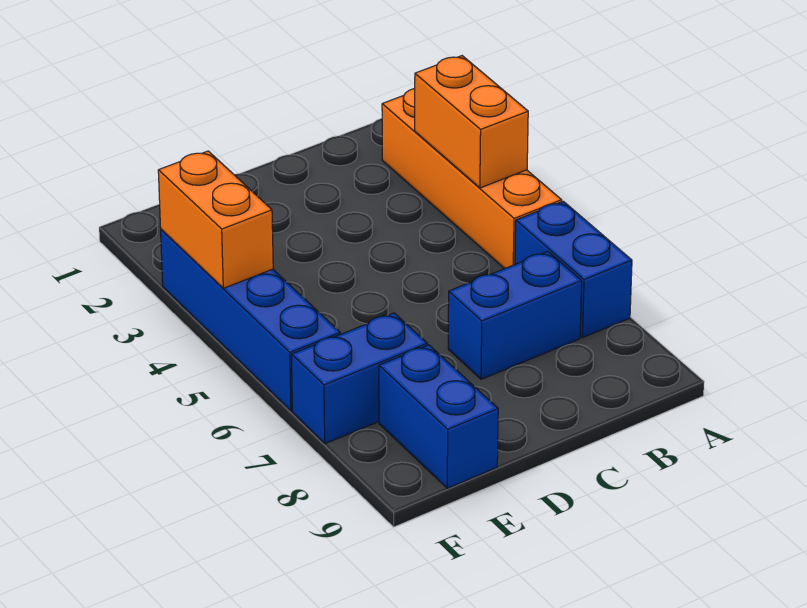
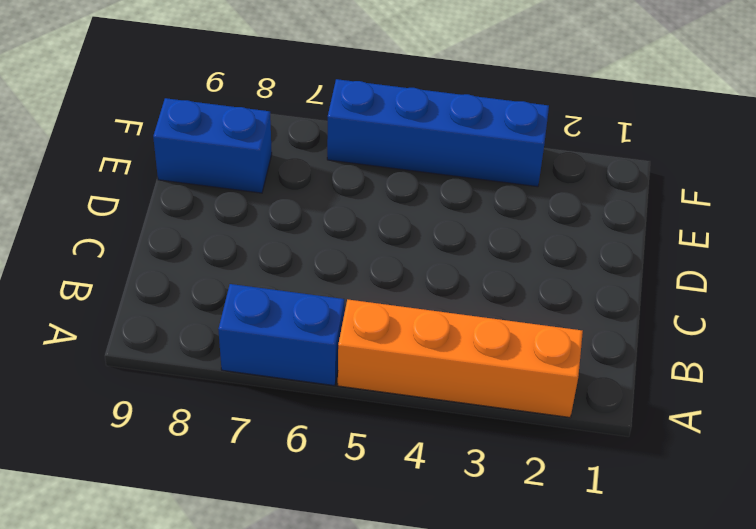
none -> blue brick B7:C7 level 1
none -> blue brick E7:F7 level 1

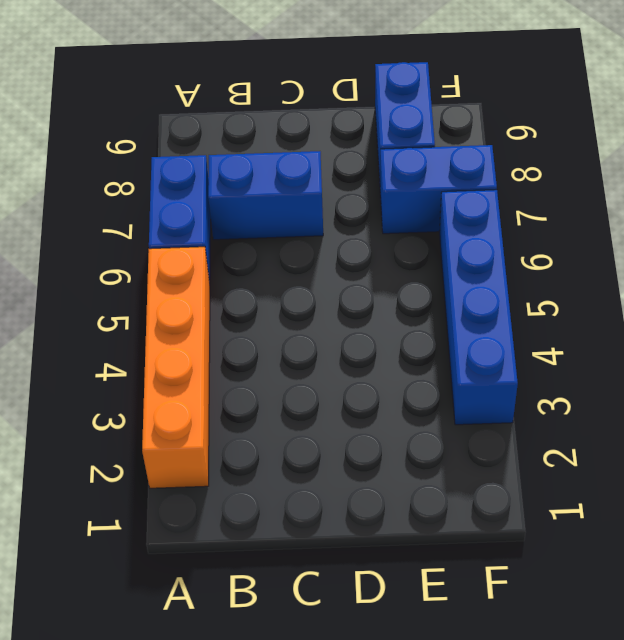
none -> orange brick A3:A4 level 2
none -> orange brick F3:F4 level 2

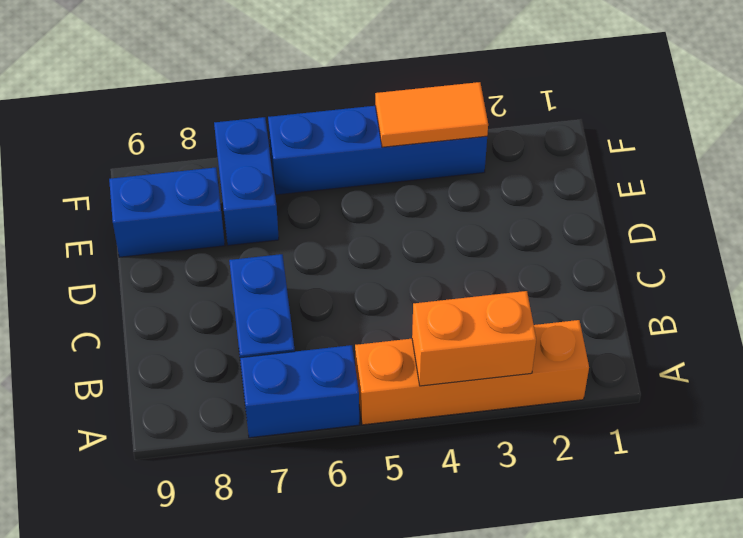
orange tile F3:F4 level 2 -> orange brick F3:F4 level 2

